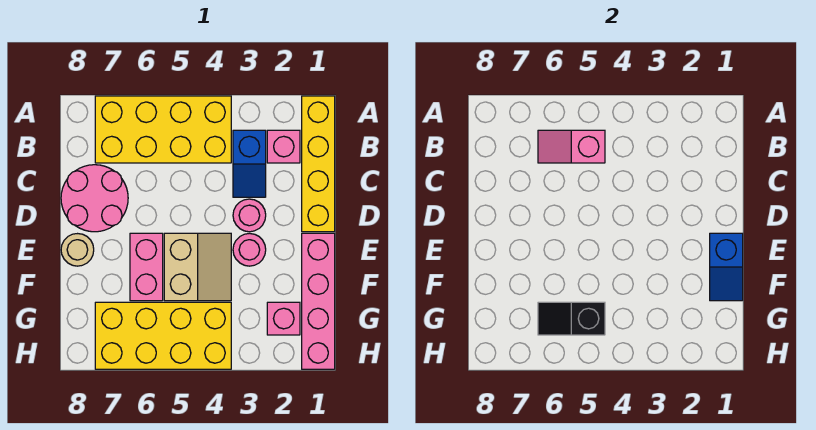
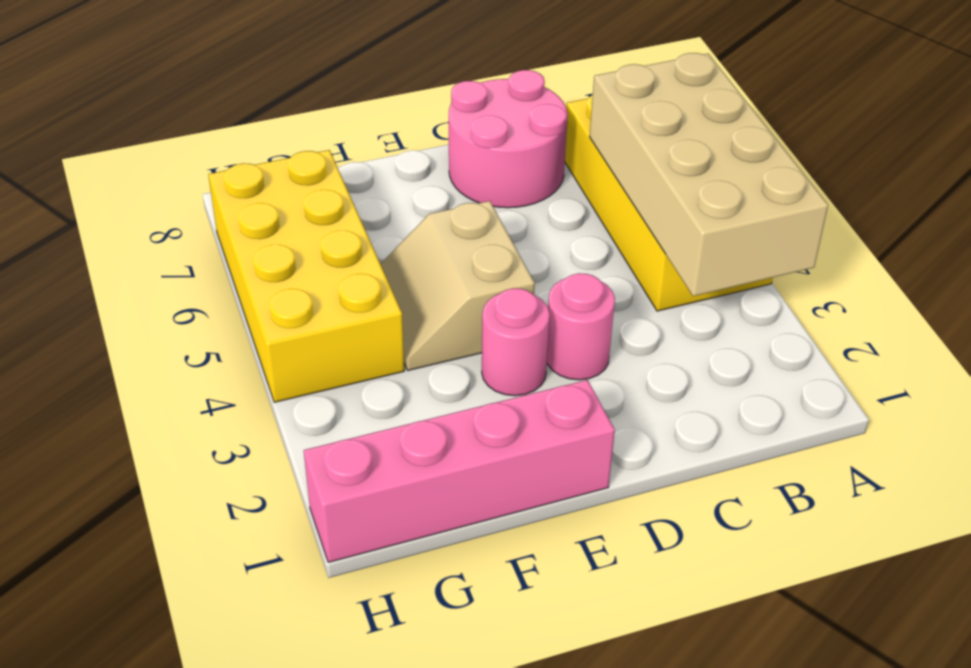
tan brick A3:B6 level 2 -> pink slope B5:B6 level 2 top 5
tan slope E4:F5 level 1 top E -> tan slope E4:F5 level 1 top 5
none -> yellow brick A1:D1 level 1
none -> pink brick B2 level 1
none -> blue slope B3:C3 level 1 top B

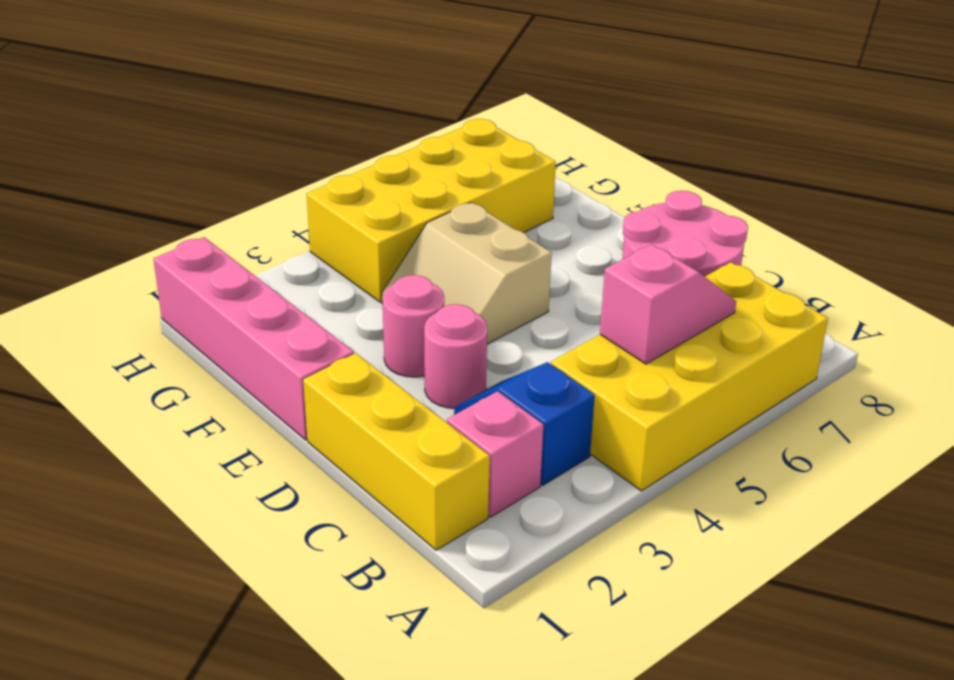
yellow brick B1:D1 level 1 -> yellow brick A1:D1 level 1
none -> pink brick E6:F6 level 1
none -> tan round brick E8 level 1
none -> pink brick G2 level 1

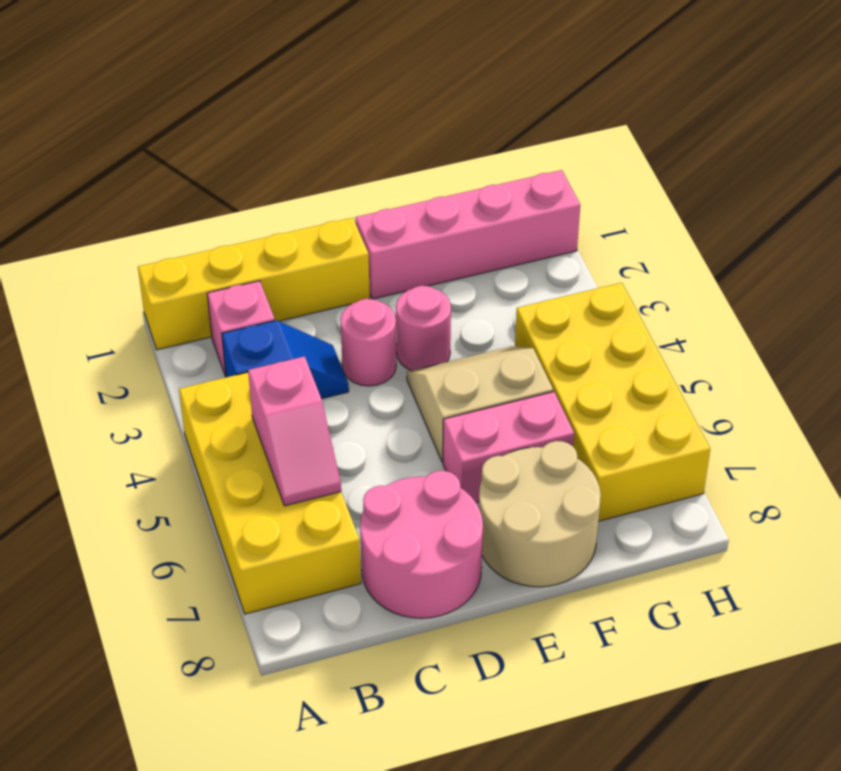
tan round brick E7:F8 level 1 -> tan round brick E8 level 1
none -> pink brick G2 level 1
none -> blue slope E1:F1 level 2 top E
none -> black slope G5:G6 level 2 top 5

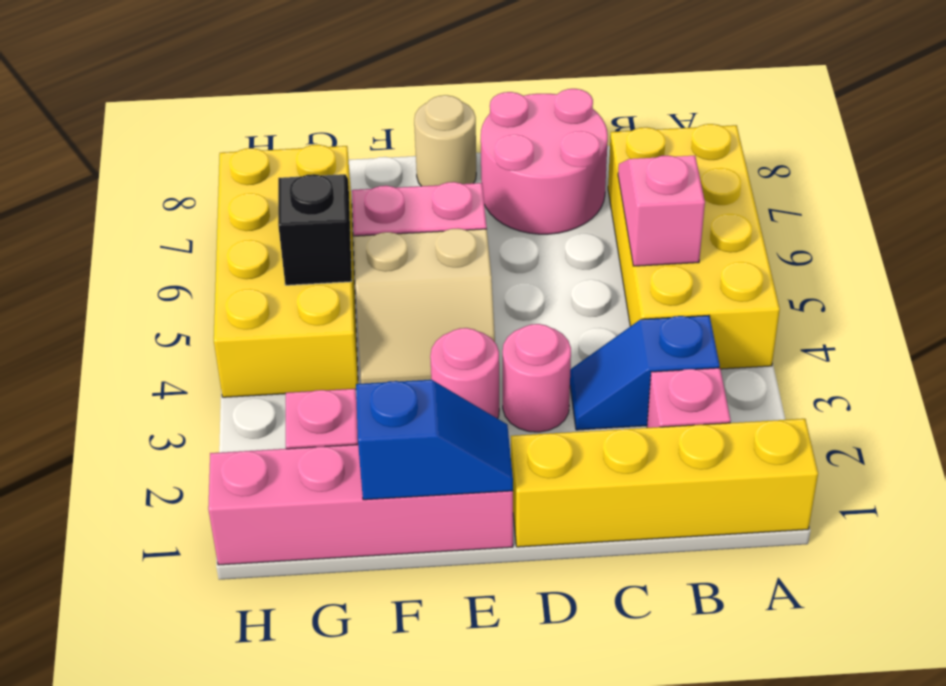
blue slope E1:F1 level 2 top F -> blue slope E1:F1 level 2 top E

